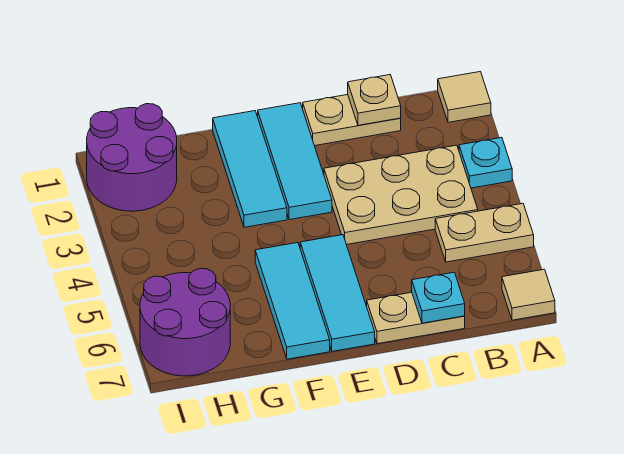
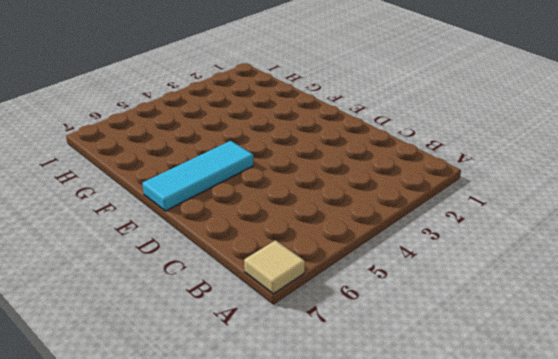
none -> tan tile A1 level 1
none -> cyan plate A3 level 1
none -> tan plate A5:B5 level 1

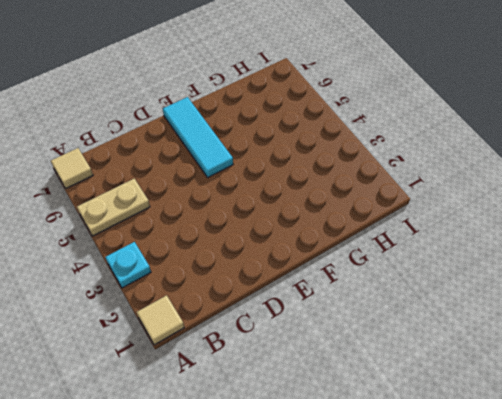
none -> tan plate B3:D4 level 1
none -> tan plate C1:D1 level 1
none -> tan plate C7:D7 level 1

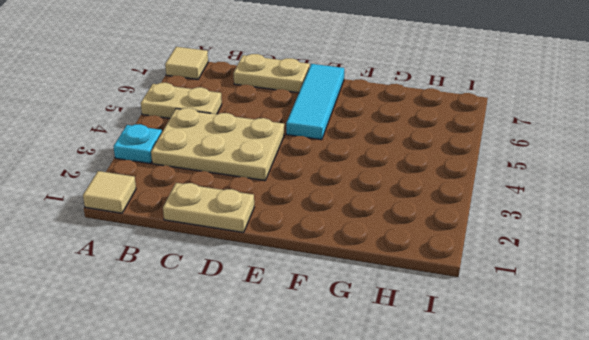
none -> cyan tile E1:E3 level 1
none -> cyan tile F1:F3 level 1
none -> cyan tile F5:F7 level 1

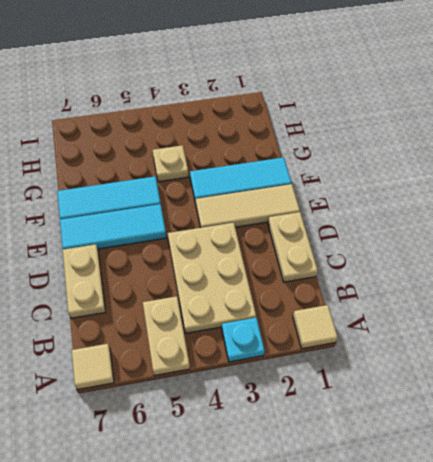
tan tile E1:E3 level 1 -> cyan tile E1:E3 level 1
tan plate G4 level 1 -> tan plate C1 level 2
none -> purple round brick H1:I2 level 1
none -> purple round brick H6:I7 level 1
none -> cyan plate C7 level 2

